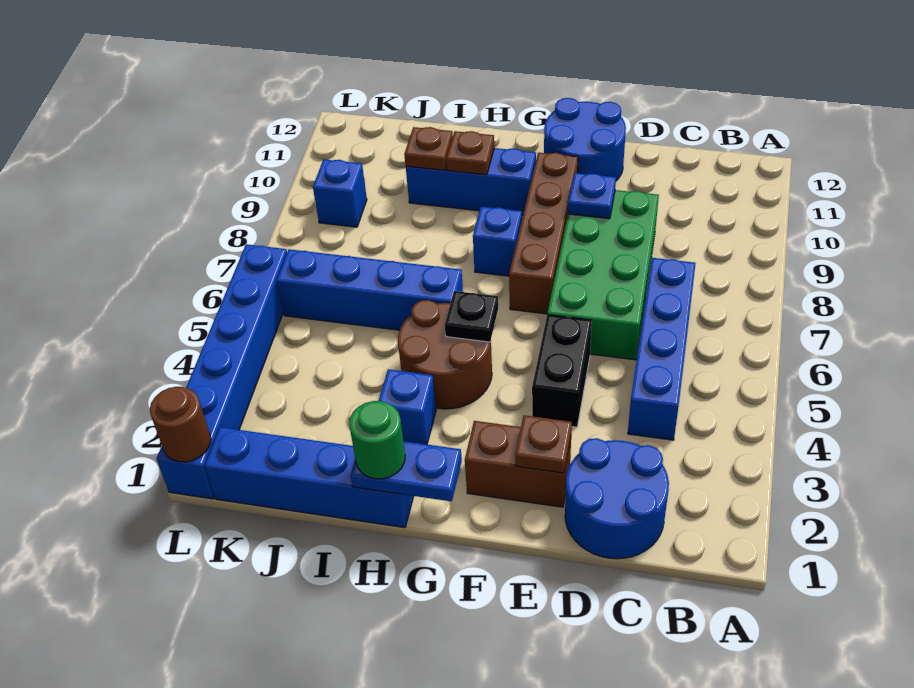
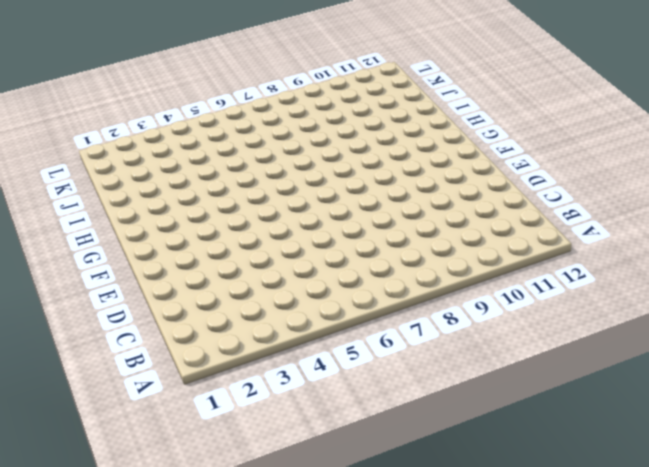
none -> blue round brick C1:D2 level 1
none -> blue brick C4:C7 level 1
none -> green brick D6:E9 level 1

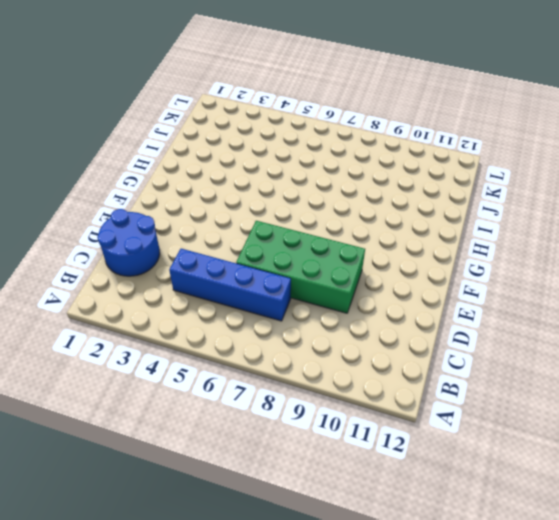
none -> brown brick E2:F2 level 1
none -> black brick E4:E5 level 1
none -> blue round brick E11:F12 level 1

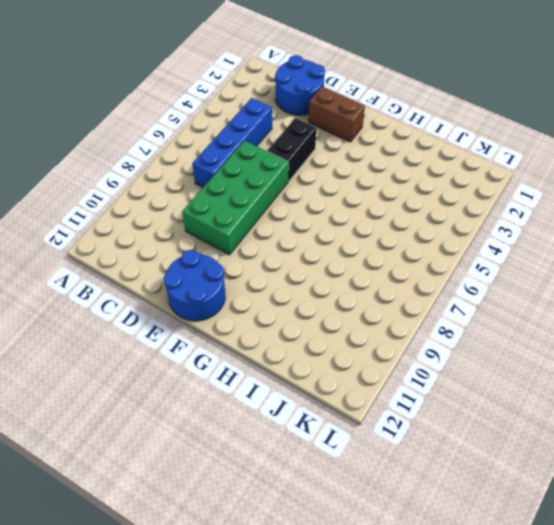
none -> brown brick F7:F10 level 1
none -> brown round brick G4:H5 level 1
none -> blue brick G8 level 1

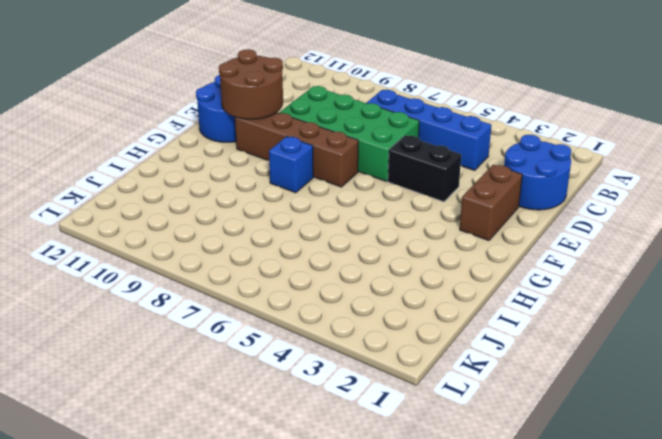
brown round brick E10:F11 level 2 -> brown round brick G4:H5 level 1
none -> blue brick G10:I10 level 1
none -> blue brick H1:K1 level 1
none -> blue brick H3 level 1

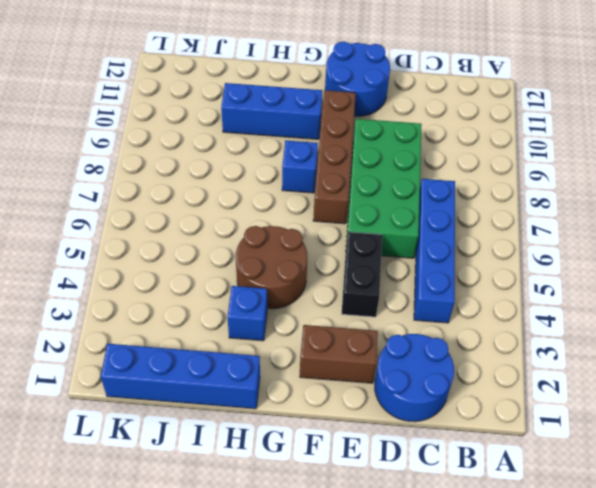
none -> blue brick H6:K6 level 1
none -> blue brick K9 level 1
none -> blue brick L1:L6 level 1

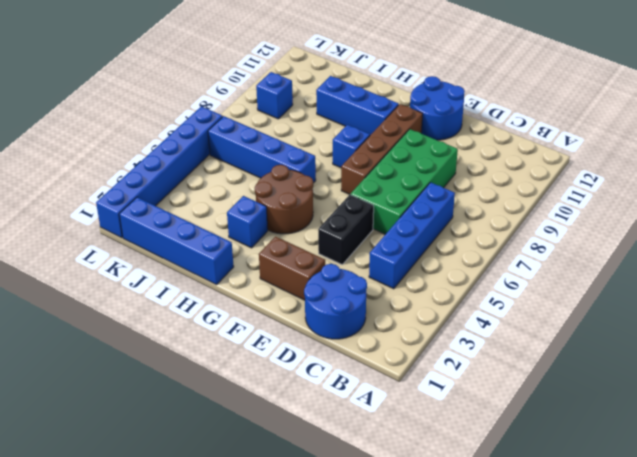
none -> brown plate E2 level 2
none -> blue plate E9 level 2
none -> blue plate G1:H1 level 2

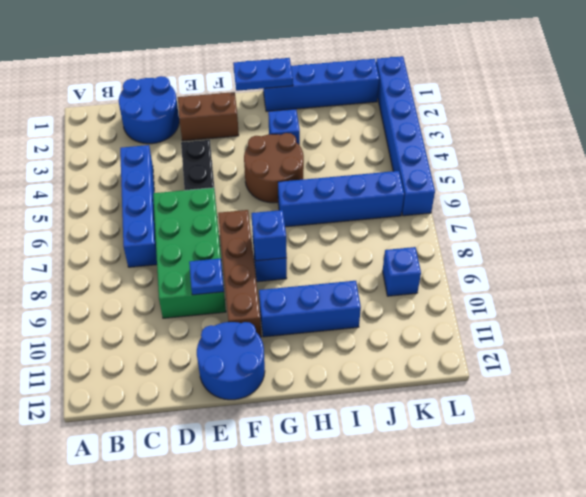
blue brick G8 level 2 -> none
none -> brown plate E2 level 2
none -> black plate G5 level 2
none -> brown plate H10 level 2

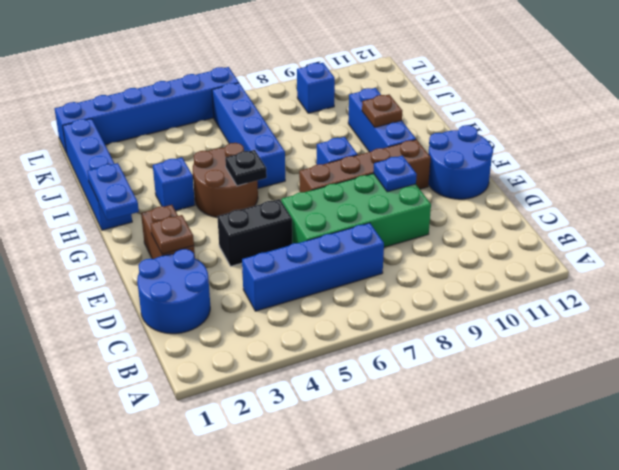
none -> brown plate I10 level 2
none -> brown round brick L1 level 2
none -> green round brick H1 level 3

